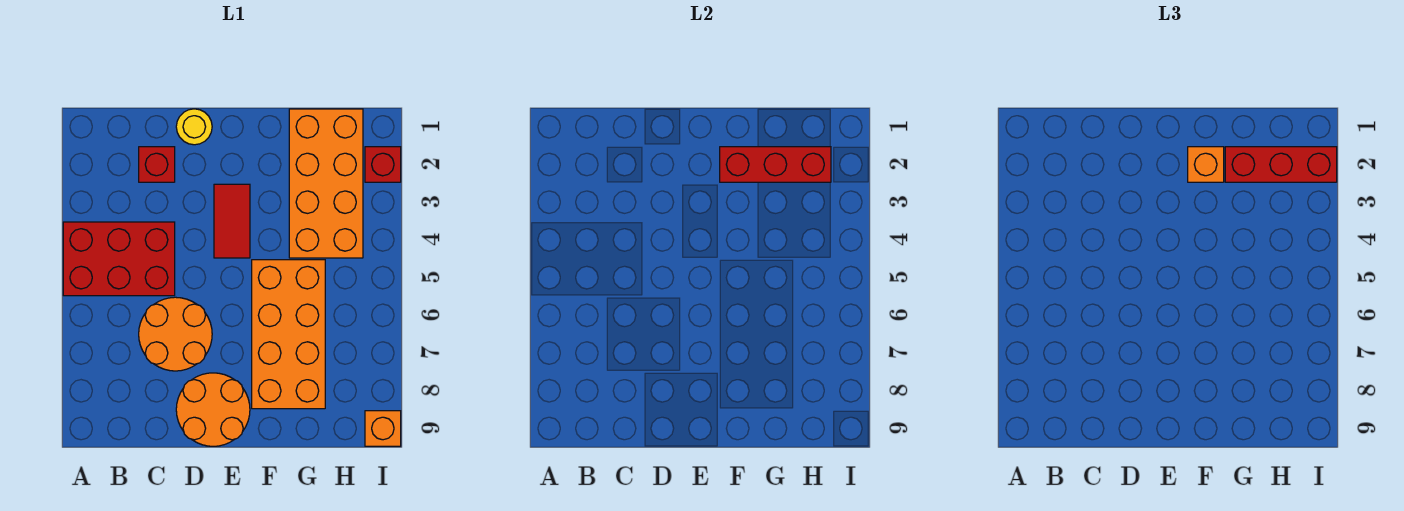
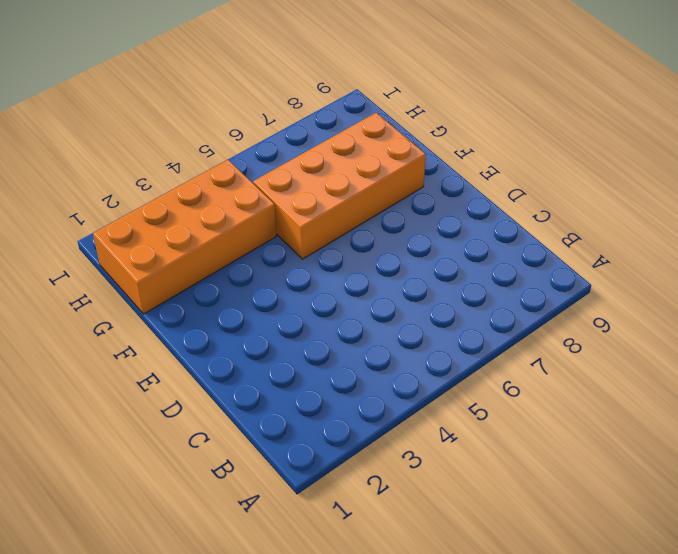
none -> red brick A4:C5 level 1
none -> red brick C2 level 1
none -> orange round brick C6:D7 level 1

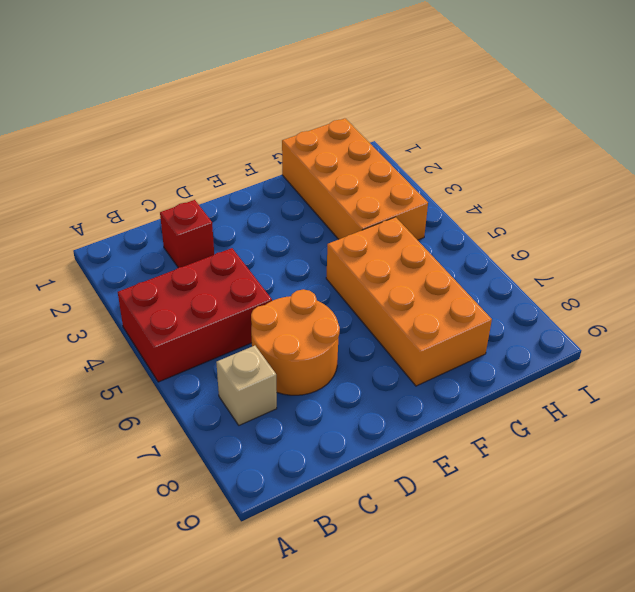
tan brick B7 level 1 -> none
none -> yellow round brick D1 level 1
none -> orange round brick D8:E9 level 1
none -> red tile E3:E4 level 1

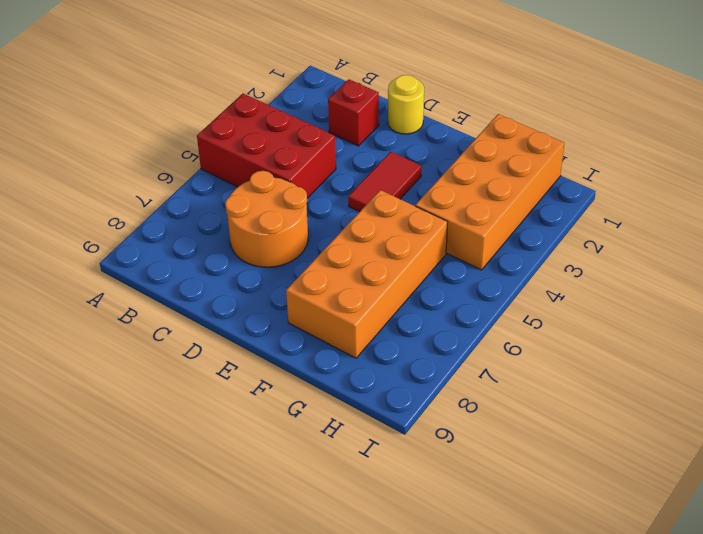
none -> orange round brick D8:E9 level 1
none -> red brick I2 level 1
none -> orange brick I9 level 1

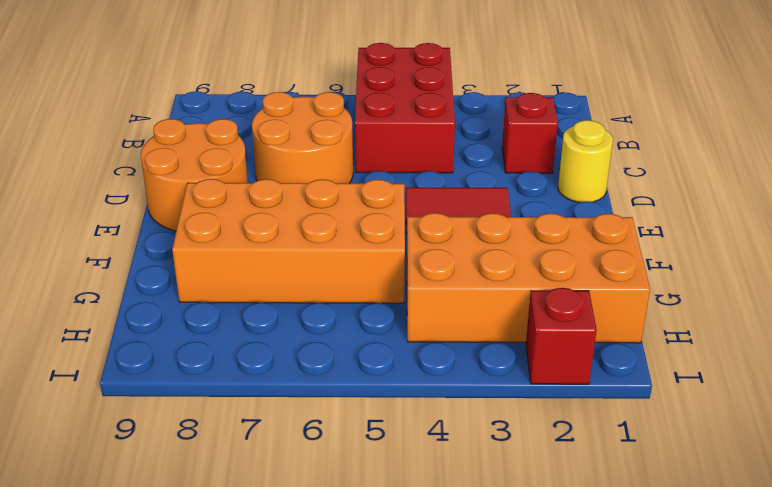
none -> orange brick I9 level 1
none -> red brick F2:H2 level 2
none -> orange brick F2 level 3

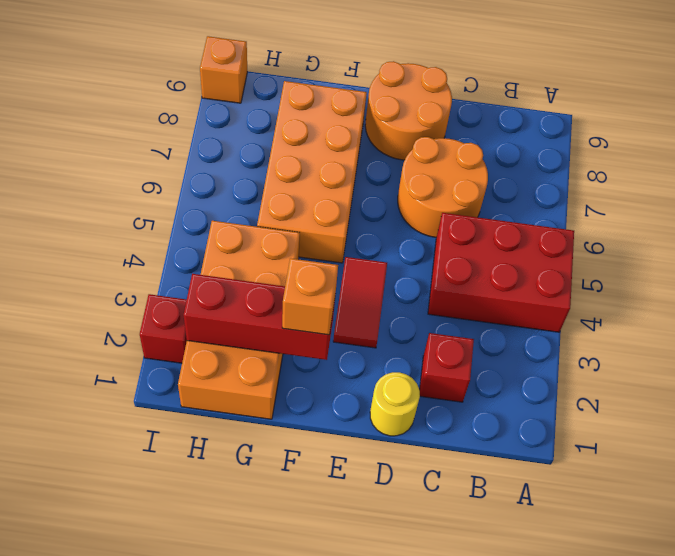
none -> red brick G2:I2 level 3

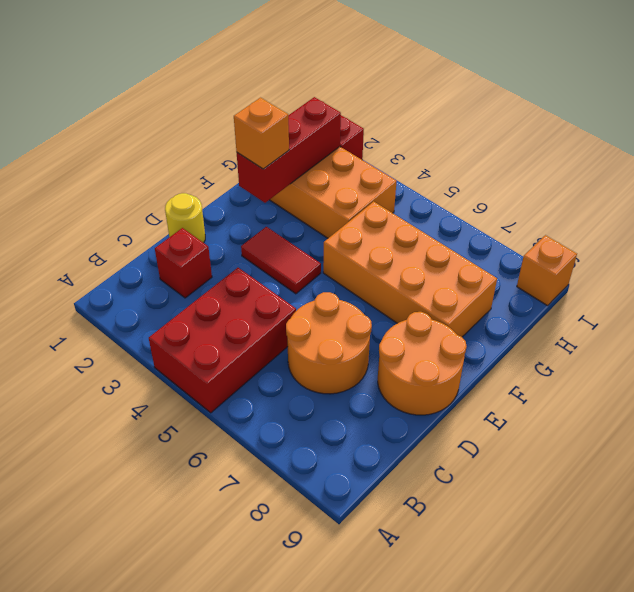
none -> red brick G2:I2 level 3

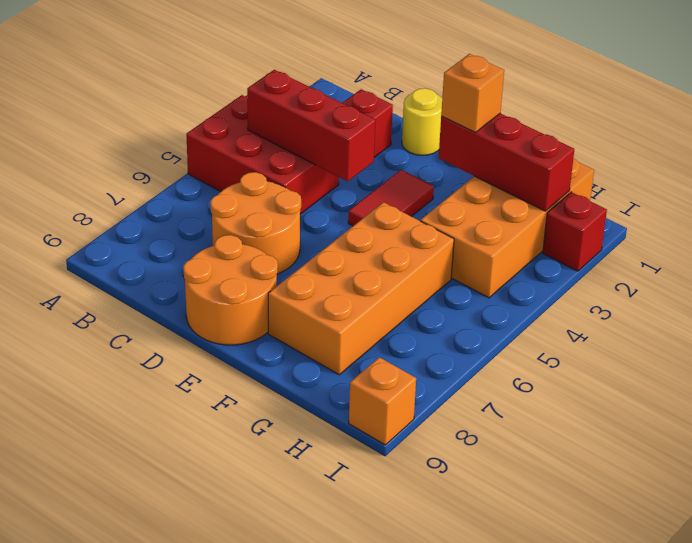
red brick B4:D4 level 2 -> red brick G2:I2 level 3

